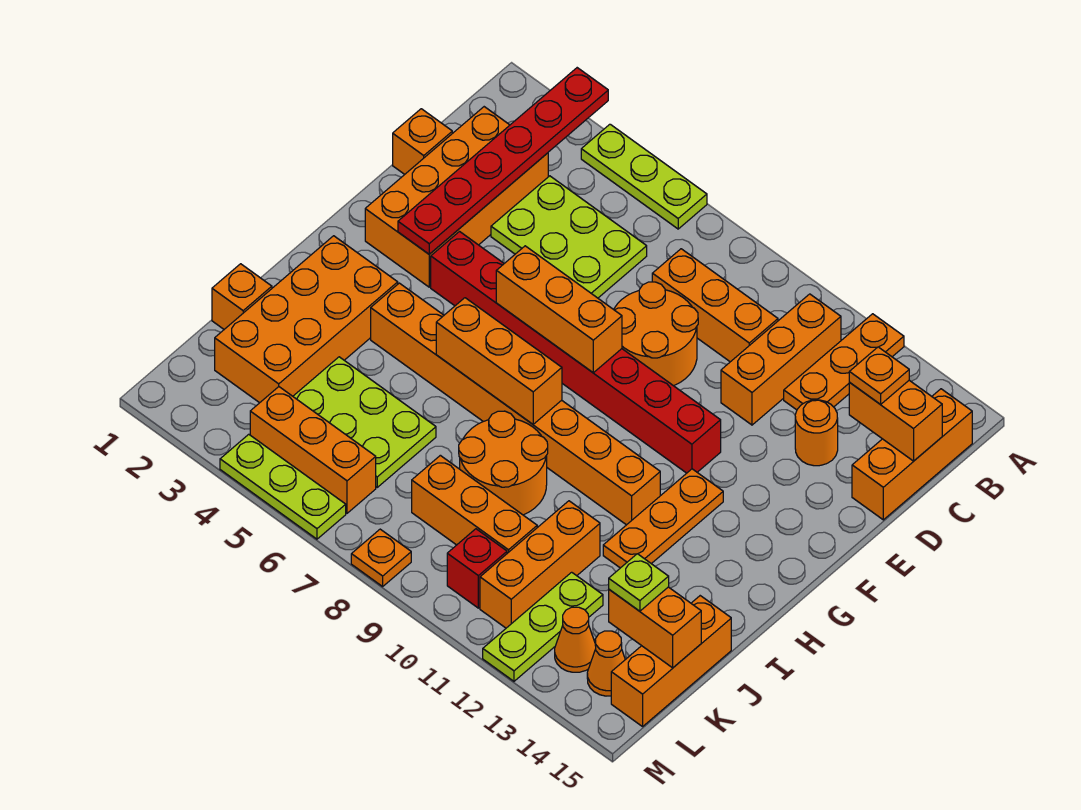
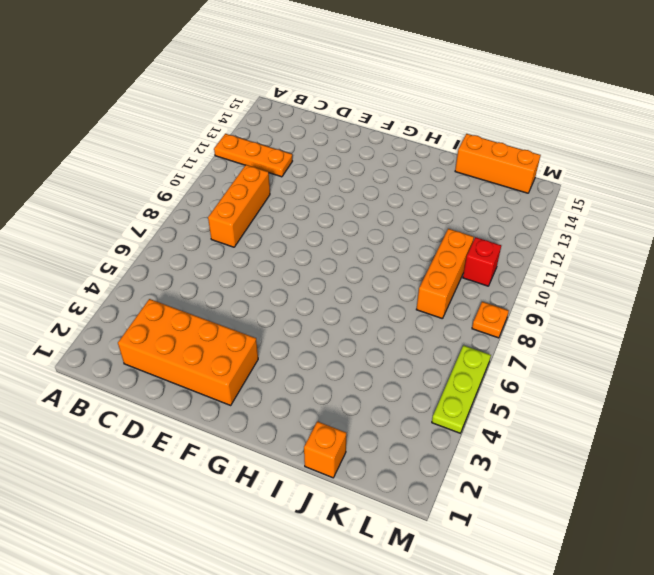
none -> lime plate A4:A6 level 1
none -> orange brick B11:D11 level 1
none -> orange brick B15:D15 level 1
none -> lime plate C4:D6 level 1

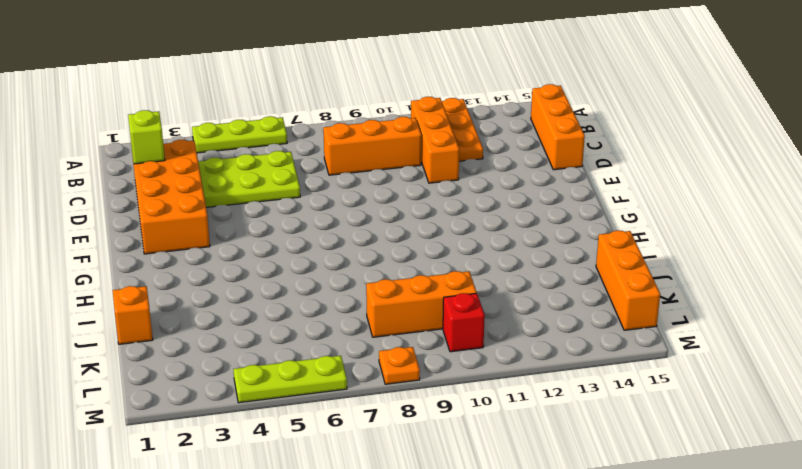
lime brick C2 level 2 -> none
none -> orange brick D1 level 1
none -> orange round brick D8:E9 level 1
none -> orange round brick D13 level 1
none -> red brick F4:F11 level 1

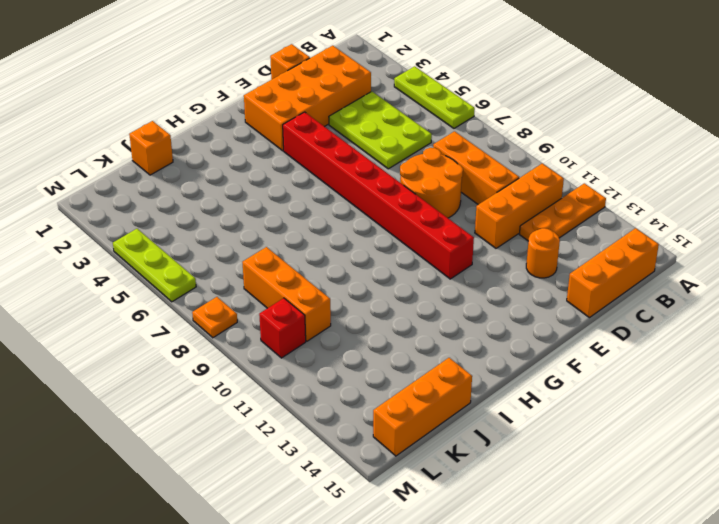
none -> orange plate G12:I12 level 1
none -> orange brick H2:K3 level 1
none -> orange brick H4:H11 level 1
none -> orange round brick I8:J9 level 1

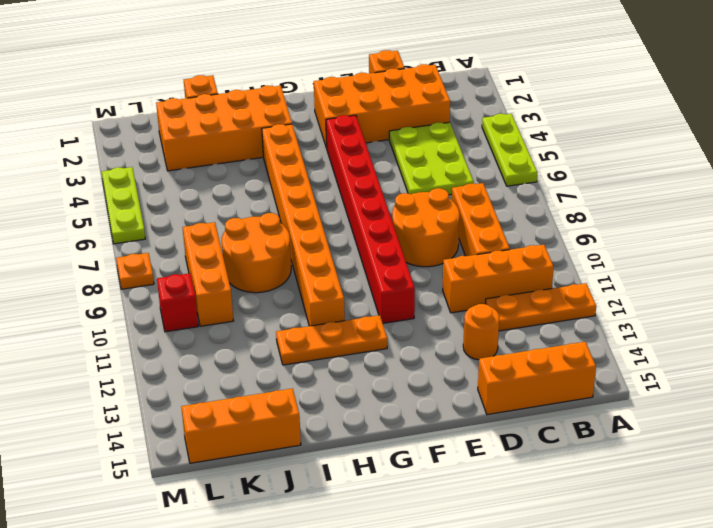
none -> lime plate J4:K6 level 1
none -> orange brick J11:L11 level 1
none -> lime plate K12:M12 level 1
none -> orange brick L4:L6 level 1

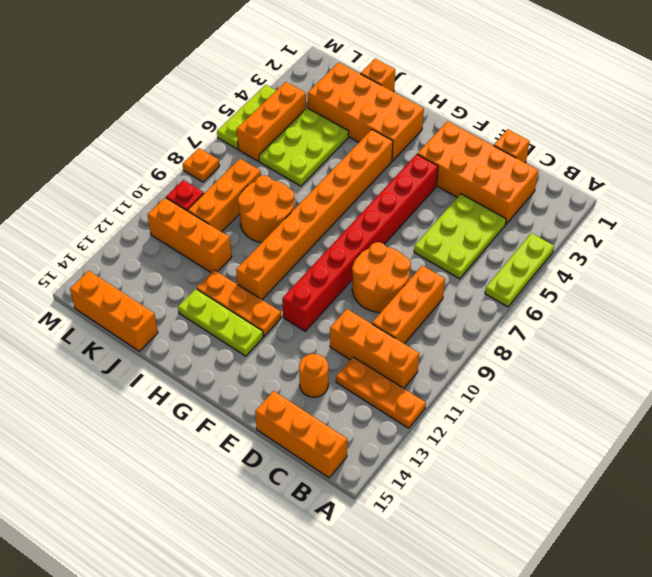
lime plate G13:I13 level 1 -> lime plate K12:M12 level 1
none -> orange cone L13 level 1
none -> orange cone L14 level 1
none -> red plate A3:F3 level 2
none -> orange brick C14:C15 level 2

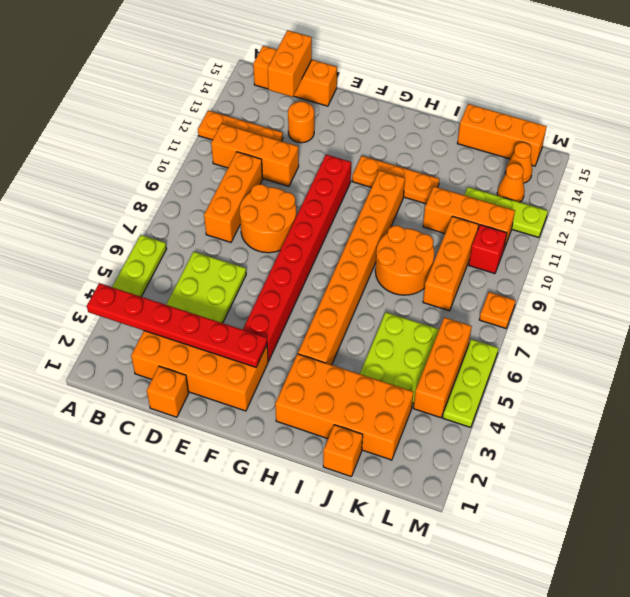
none -> orange brick F6:F8 level 2
none -> orange brick H6:H8 level 2
none -> orange brick K14:K15 level 2
none -> orange plate C14 level 3

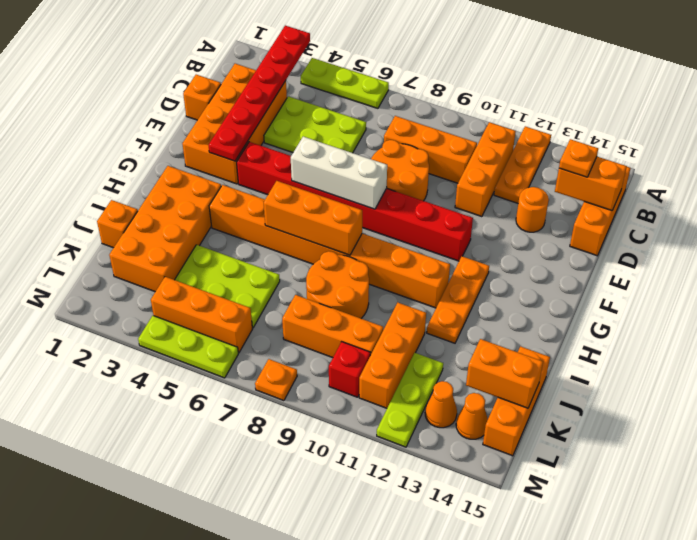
white brick F6:F8 level 2 -> orange brick F6:F8 level 2
none -> lime plate K14 level 3

